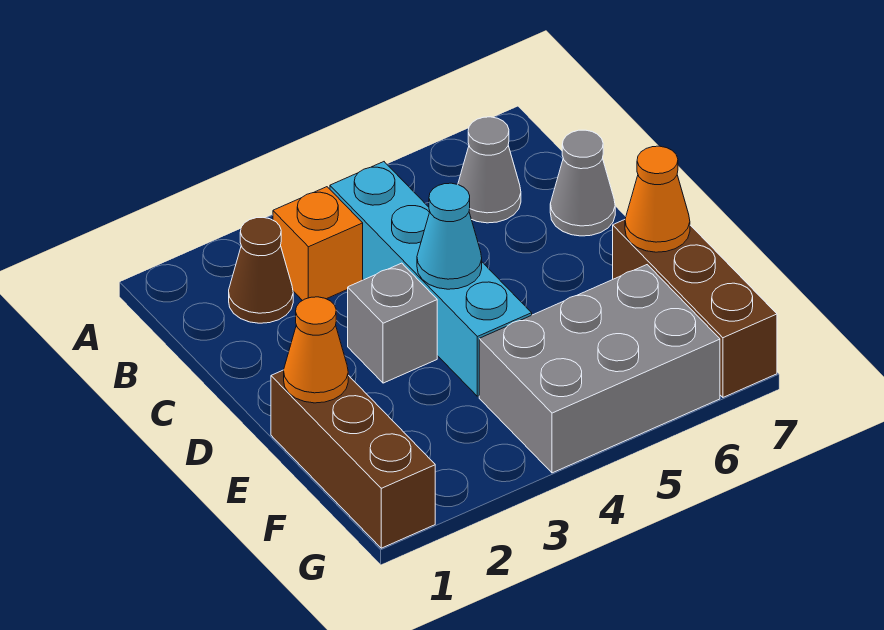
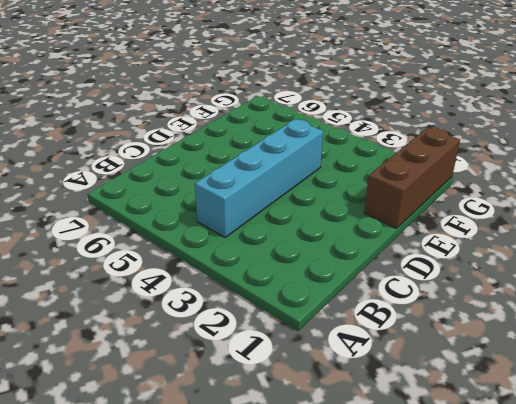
none -> brown cone B2 level 1
none -> orange brick B3 level 1
none -> grey cone B6 level 1

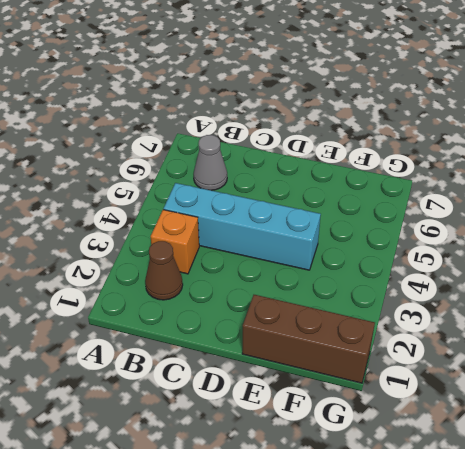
none -> grey cone C7 level 1
none -> grey brick D3 level 1
none -> brown brick E7:G7 level 1

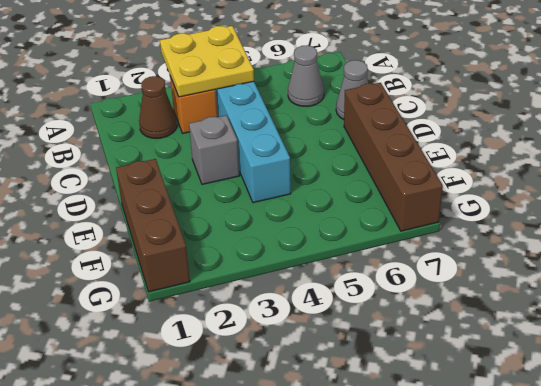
yellow plate A3:B4 level 2 -> none
brown brick D7:G7 level 1 -> brown brick E7:G7 level 1
none -> grey brick F4:G6 level 1
none -> cyan cone D4 level 2
none -> orange cone E1 level 2

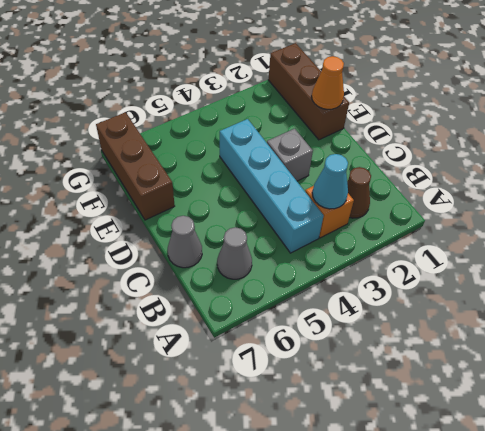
cyan cone B3 level 2 -> cyan cone D4 level 2
none -> grey brick F4:G6 level 1
none -> orange cone E7 level 2

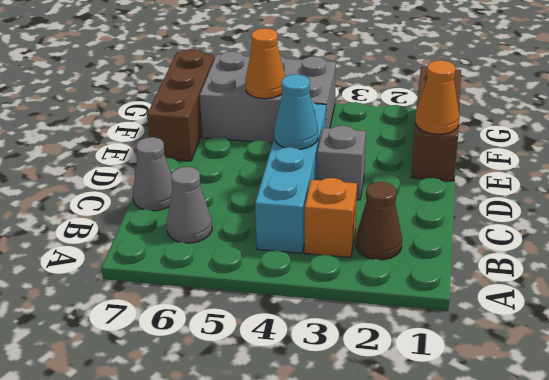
orange cone F5 level 2 -> orange cone E7 level 2

